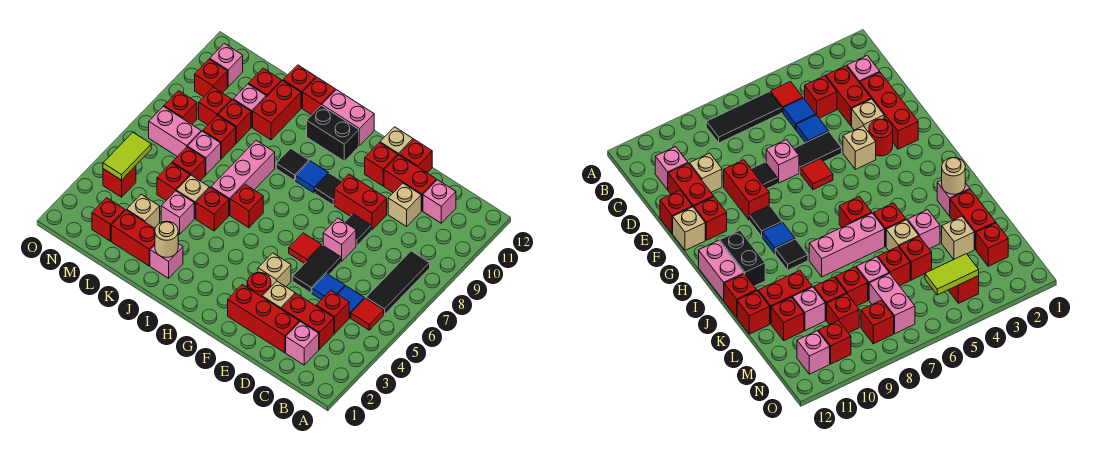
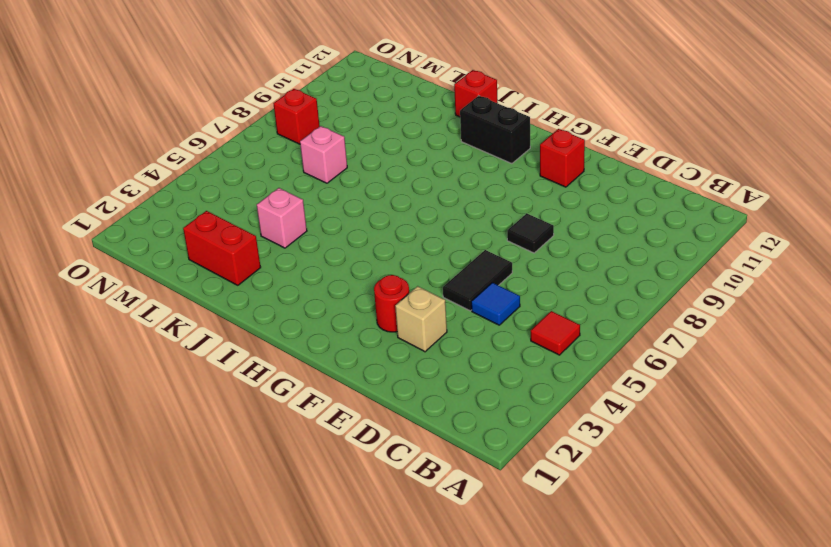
none -> black tile B6:B8 level 1
none -> pink brick C2 level 1
none -> red brick C3:D3 level 1
none -> red brick C4 level 1

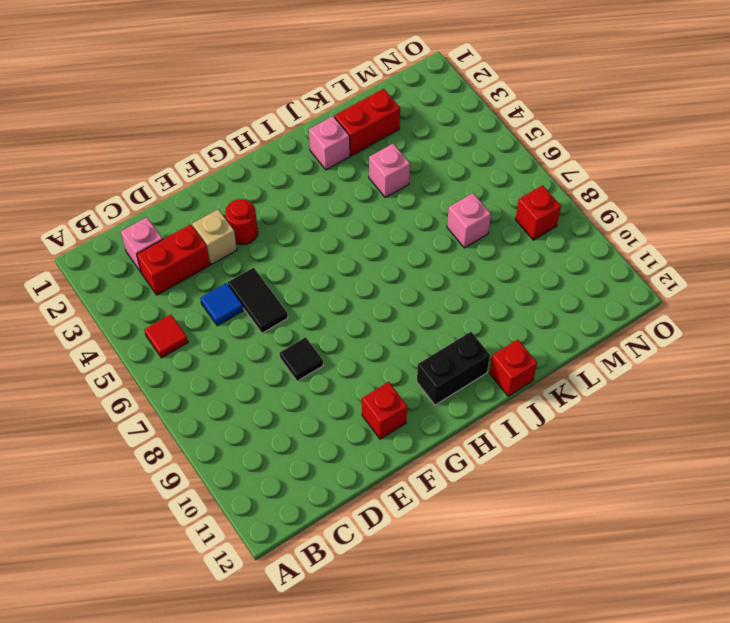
none -> black tile B6:B8 level 1
none -> red brick C4 level 1
none -> blue tile C5 level 1
none -> pink brick C11 level 1

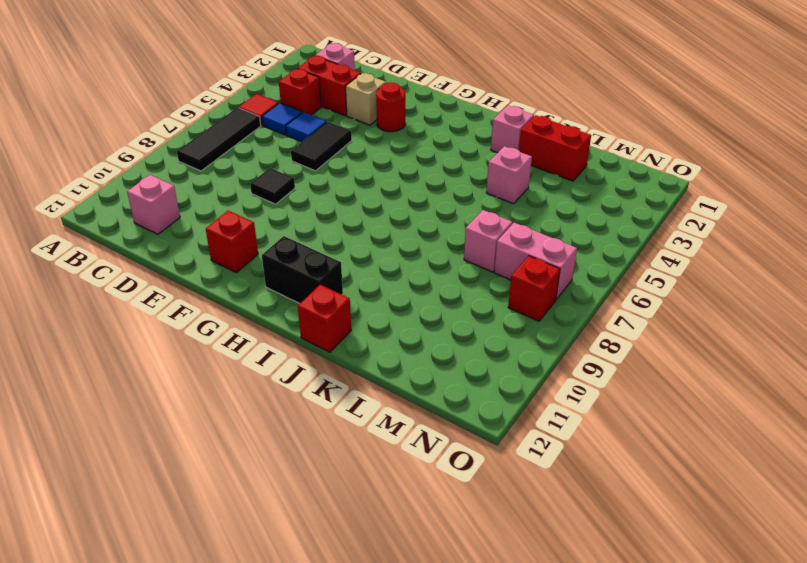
none -> red brick D2:F2 level 1
none -> tan brick D10 level 1
none -> red brick D11:E11 level 1
none -> pink brick E7 level 1

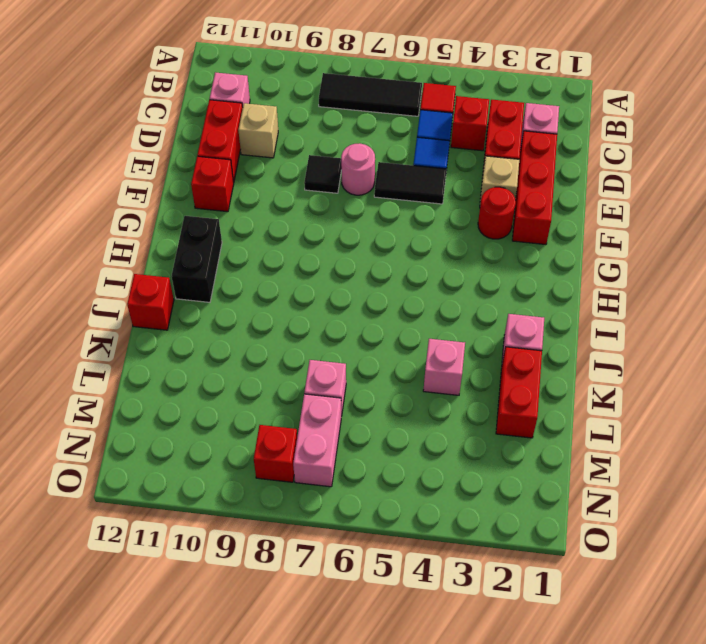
pink round brick E7 level 1 -> pink brick E7 level 1
none -> red brick E9:F9 level 1
none -> red brick E12 level 1
none -> tan brick F4 level 1
none -> red tile F6 level 1

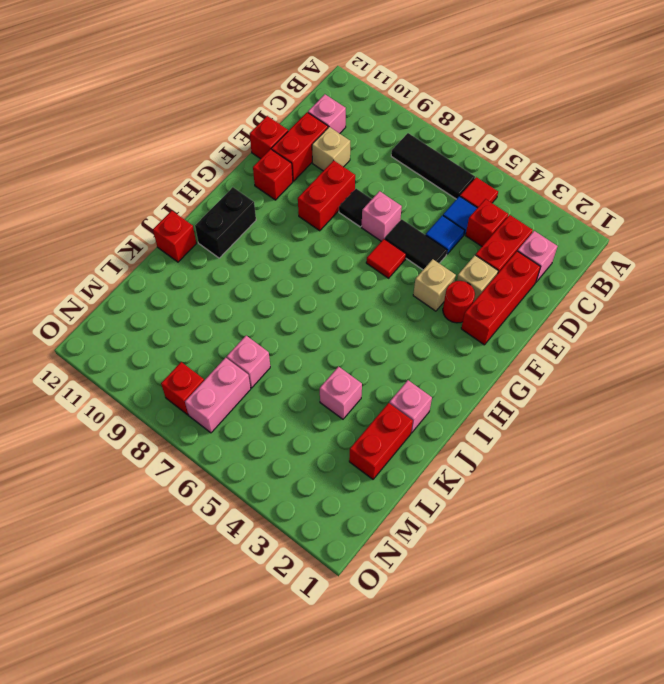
none -> tan brick F12 level 1
none -> black tile G9 level 1
none -> blue tile H9 level 1
none -> pink brick H12:I12 level 1

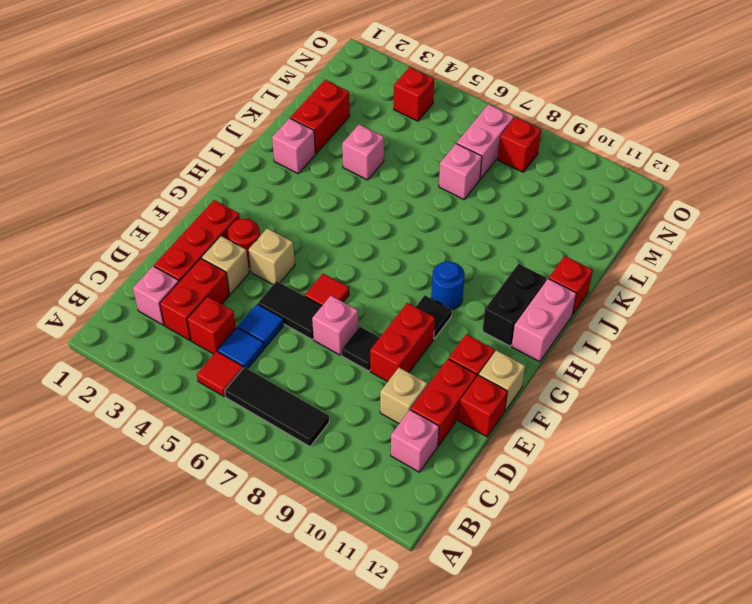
blue round brick H9 level 1 -> blue tile H9 level 1
none -> red brick I6 level 1
none -> black tile I9 level 1
none -> red brick J5 level 1
none -> pink brick J6:J8 level 1

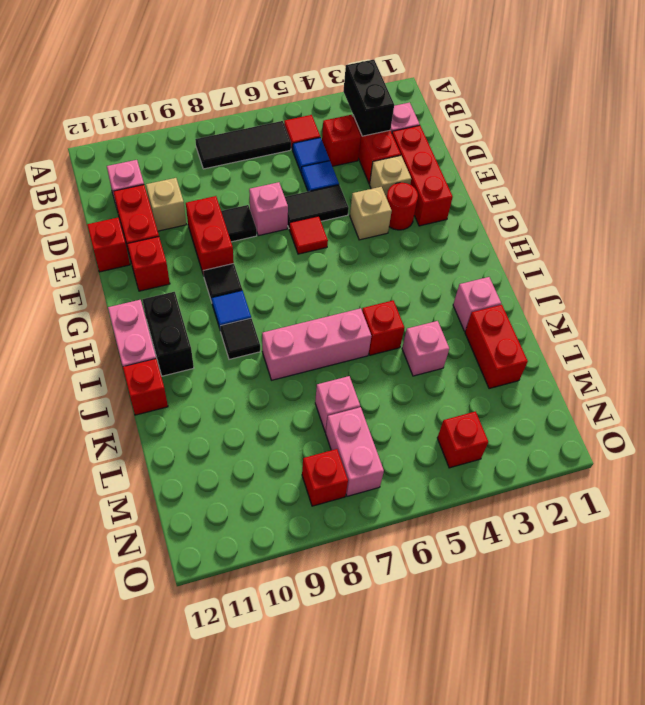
black brick B3:C3 level 2 -> none
none -> tan brick F12 level 1
none -> red brick I6 level 1
none -> tan brick K5 level 1
none -> red brick K10:K11 level 1

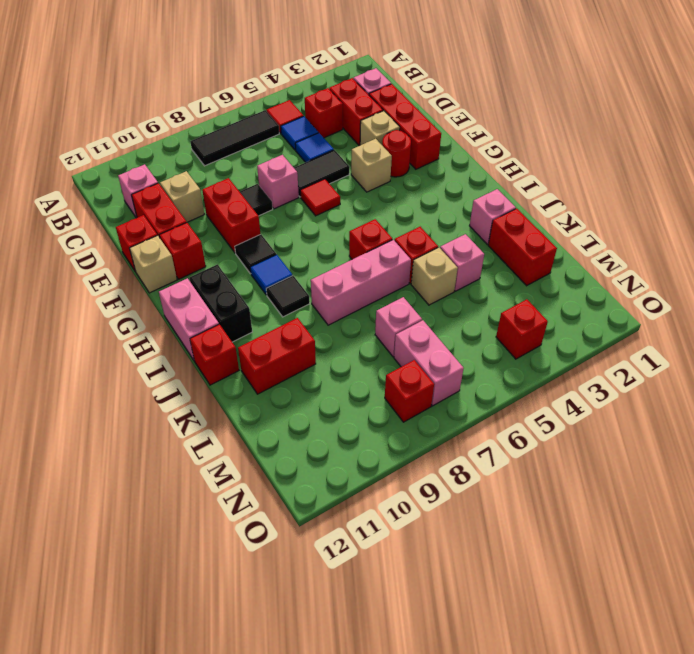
none -> red brick K12 level 1
none -> tan brick L3 level 1
none -> red brick L5 level 1
none -> red brick L6 level 1

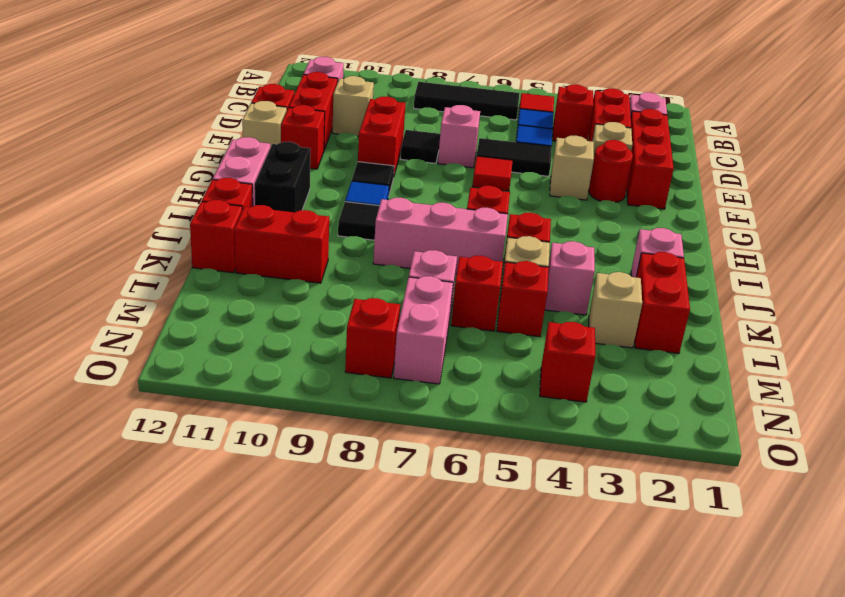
none -> red brick L8 level 1
none -> red brick L9 level 1
none -> pink brick L10 level 1
none -> red brick L11 level 1

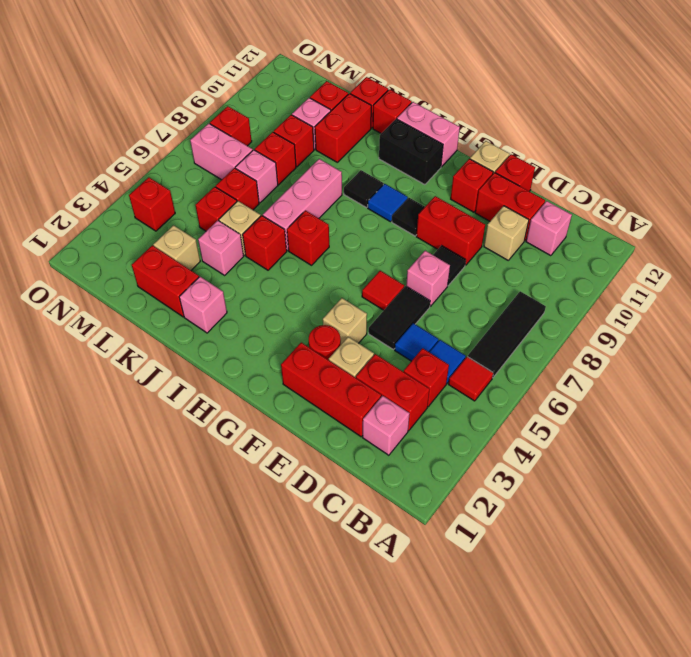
none -> red brick M2 level 1
none -> red brick M9 level 1
none -> red brick N10 level 1
none -> pink brick N11 level 1

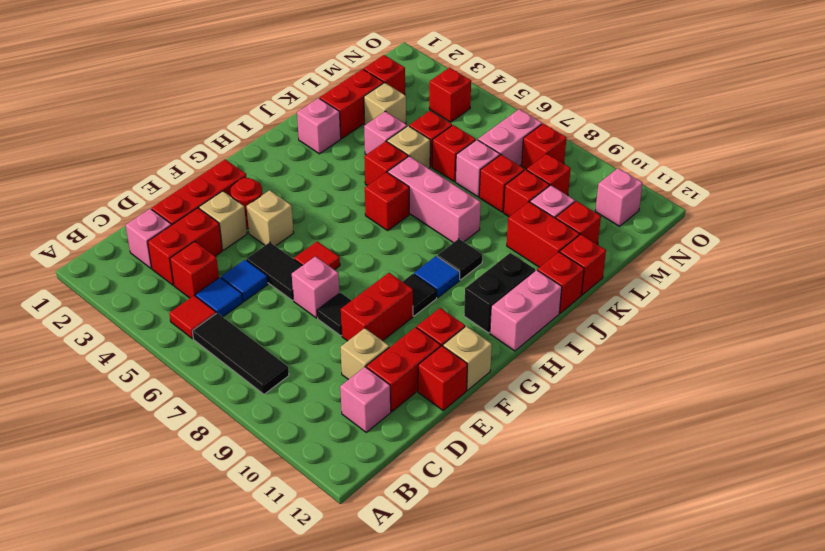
none -> red brick N10 level 1
none -> tan round brick J2 level 2
none -> lime tile N4:N5 level 2

